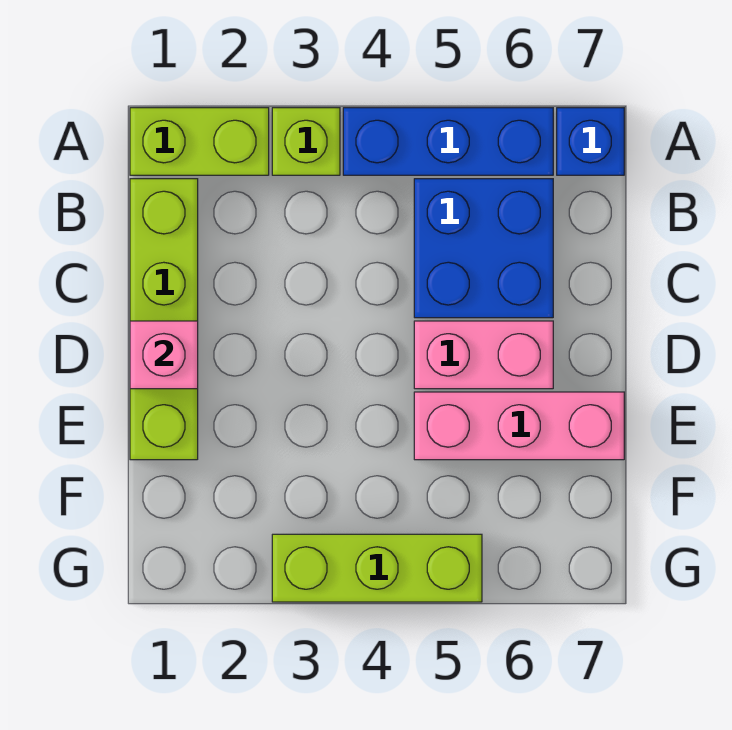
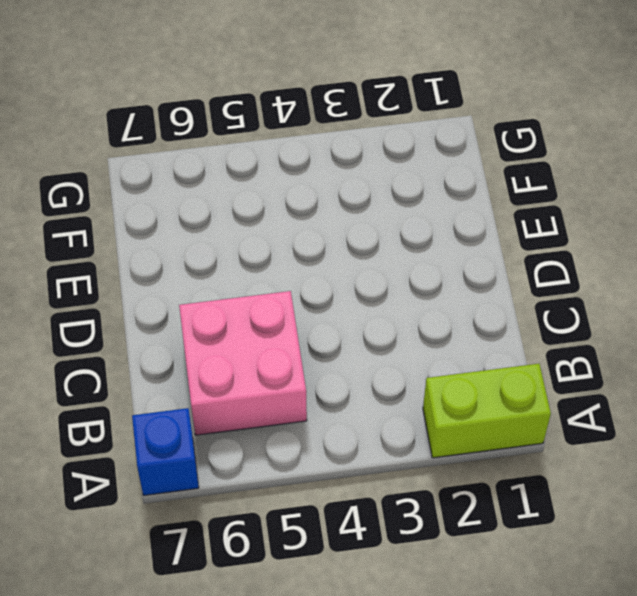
pink brick B5:C6 level 1 -> blue brick B5:C6 level 1
none -> lime brick A3 level 1
none -> blue brick A4:A6 level 1

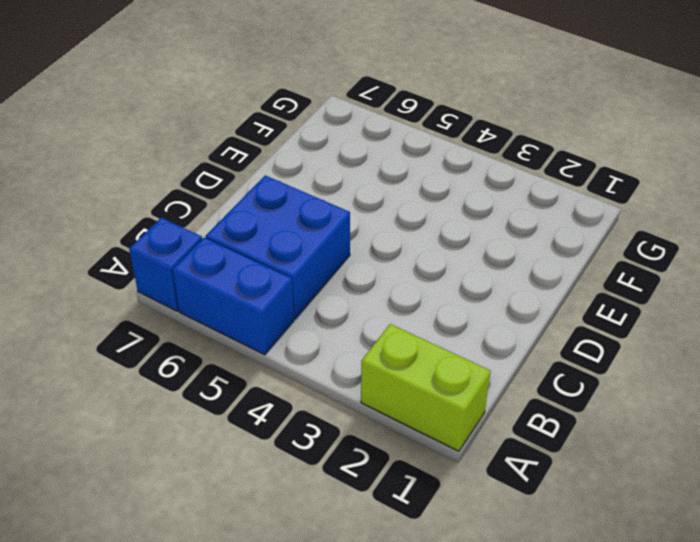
blue brick A5:A6 level 1 -> blue brick A4:A6 level 1
none -> lime brick A3 level 1
none -> lime brick B1:E1 level 1

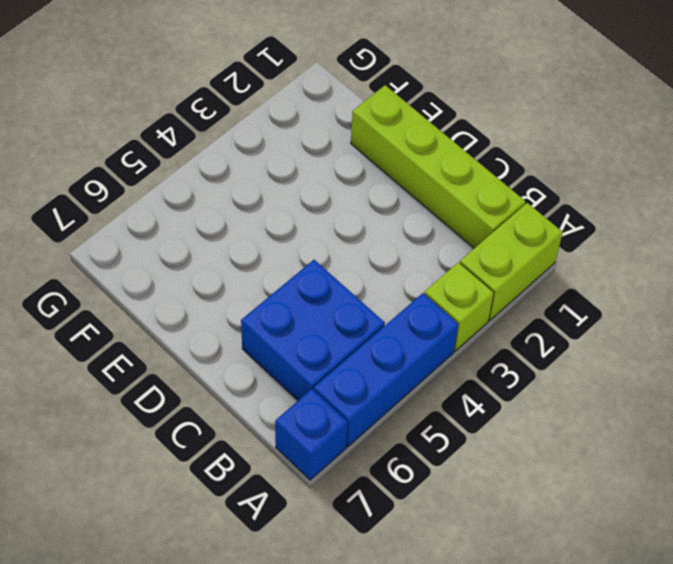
none -> pink brick D5:D6 level 1
none -> pink brick E5:E7 level 1

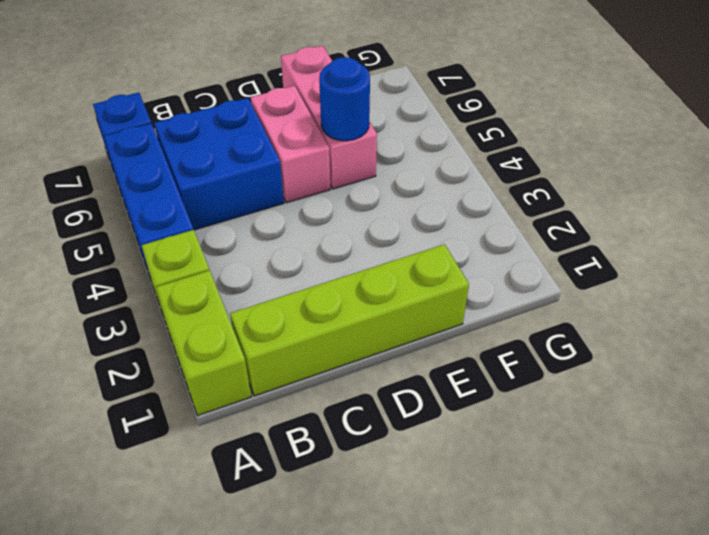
blue round brick E5 level 2 -> none
none -> lime brick G3:G5 level 1
none -> pink brick D1 level 2

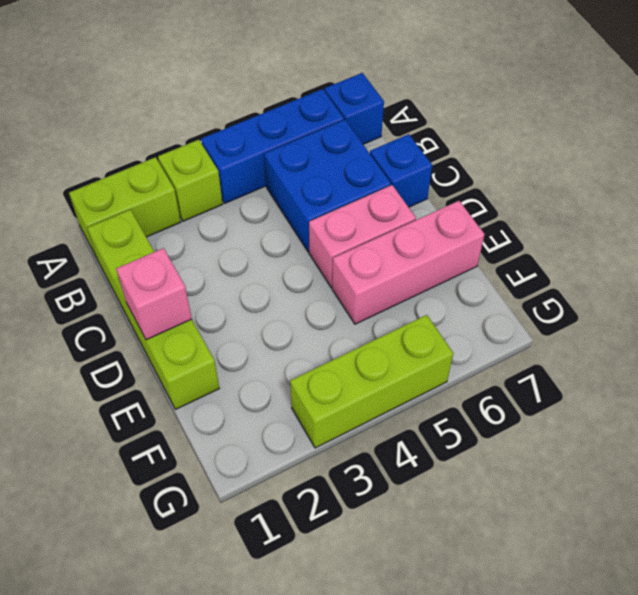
blue brick C7 level 1 -> none

